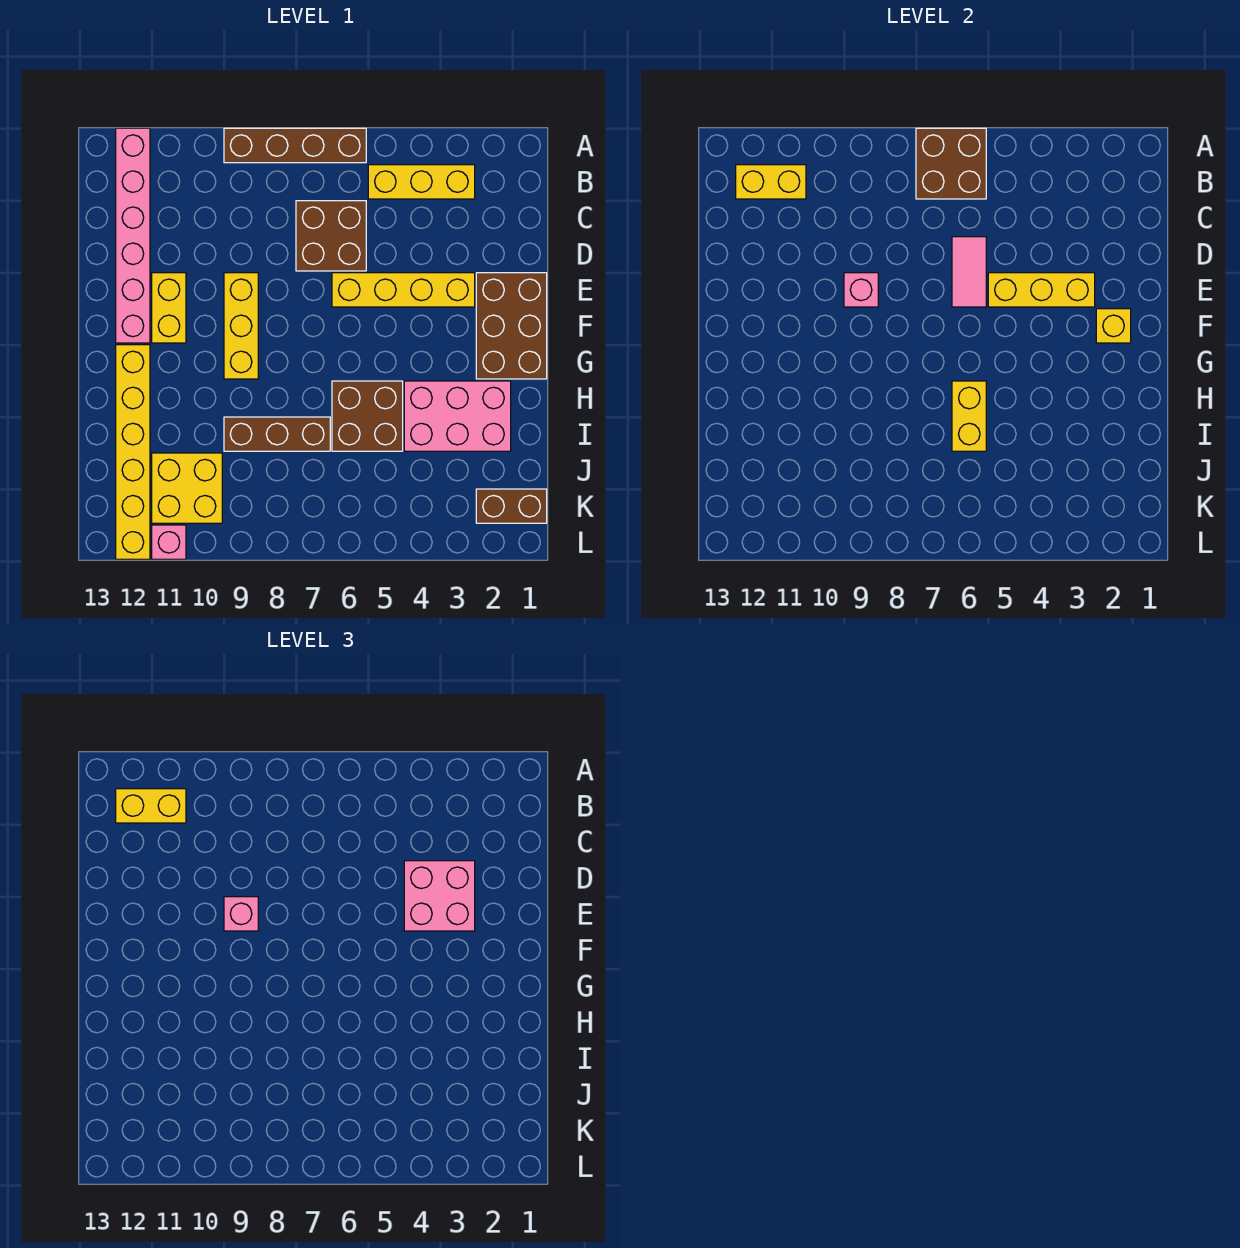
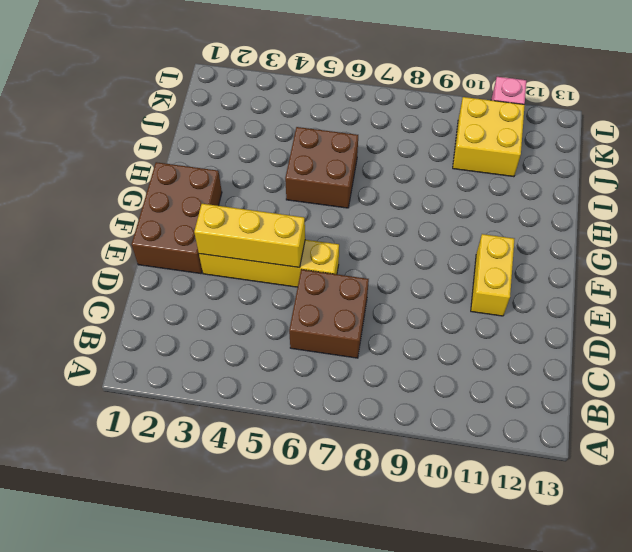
none -> brown brick A6:A9 level 1
none -> pink brick A12:F12 level 1
none -> yellow brick B3:B5 level 1

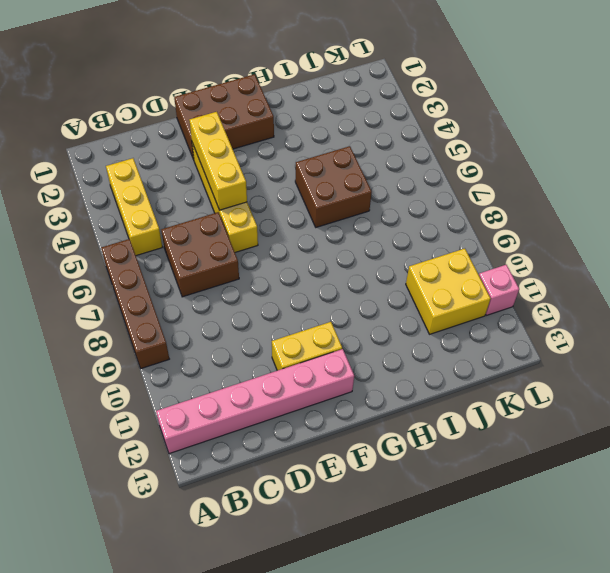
none -> yellow brick E9:G9 level 1
none -> yellow brick G12:L12 level 1
none -> pink brick H2:I4 level 1

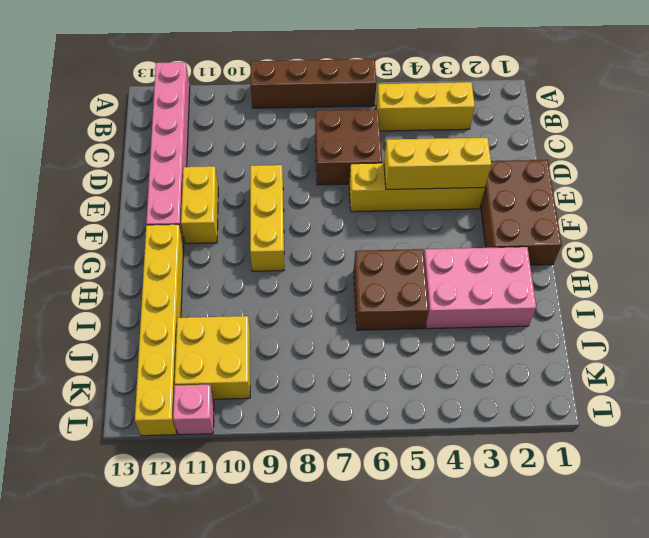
none -> brown brick I7:I9 level 1
none -> brown brick K1:K2 level 1
none -> brown brick A6:B7 level 2

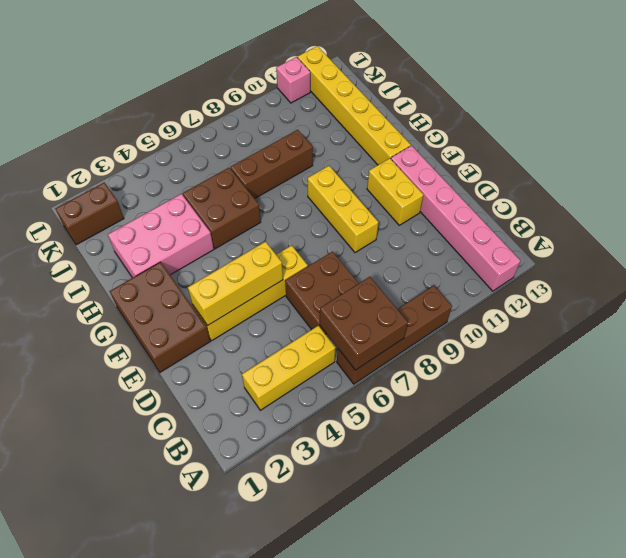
none -> yellow brick J10:K11 level 1
none -> yellow brick B11:B12 level 2
none -> pink tile D6:E6 level 2

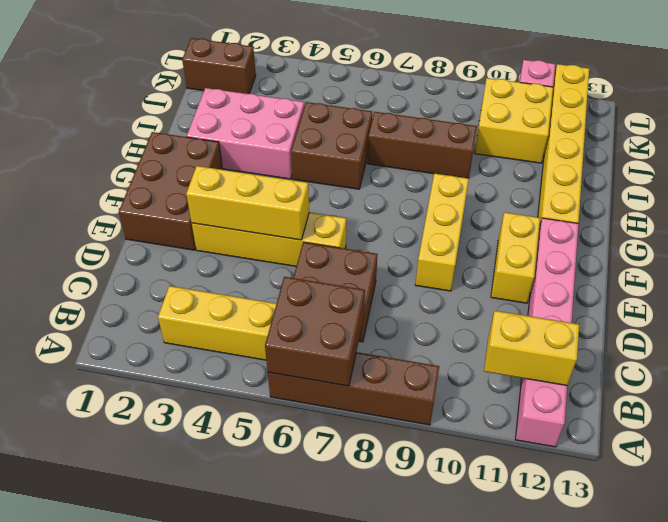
none -> pink tile D6:E6 level 2
none -> pink brick E9 level 2
none -> yellow brick F2 level 2

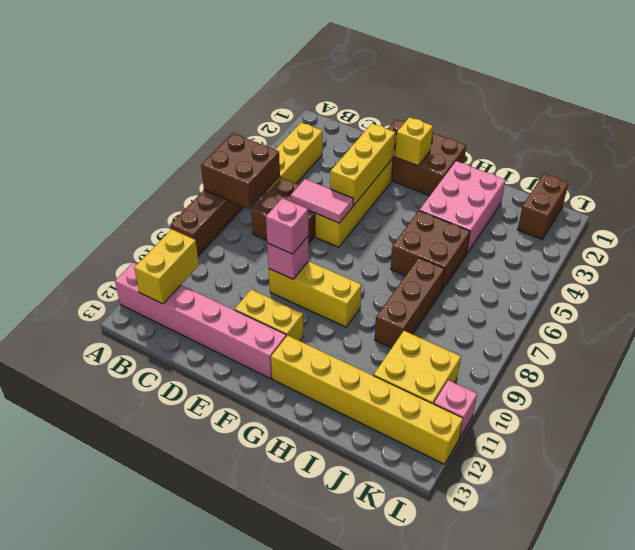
none -> yellow brick H6:I6 level 2
none -> yellow brick B11:B12 level 3
none -> pink brick D3:E4 level 3

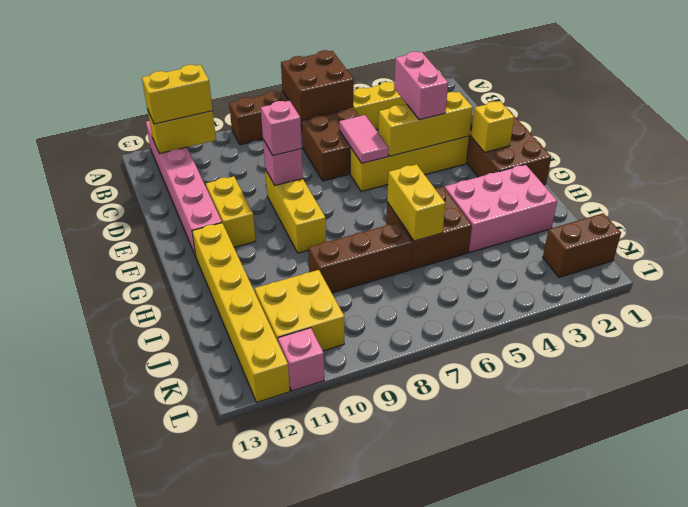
pink brick D4:E4 level 3 -> pink brick D3:E4 level 3

